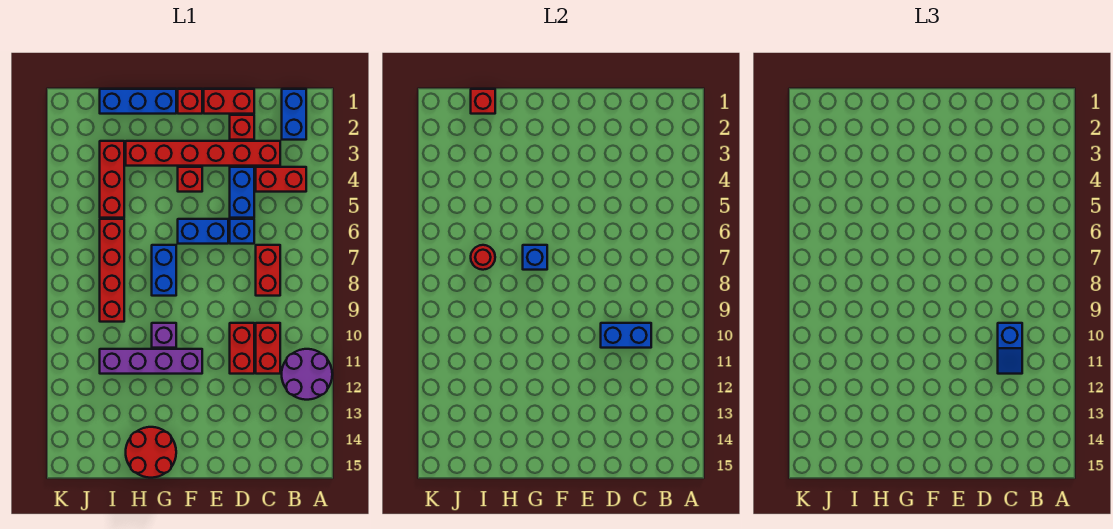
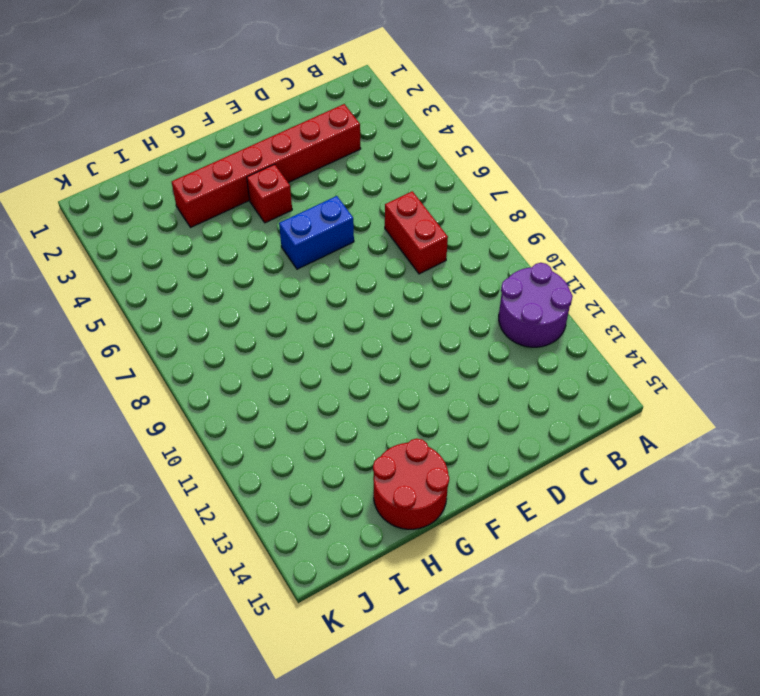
none -> blue brick B1:B2 level 1
none -> red brick B4:C4 level 1
none -> red brick C10:C11 level 1

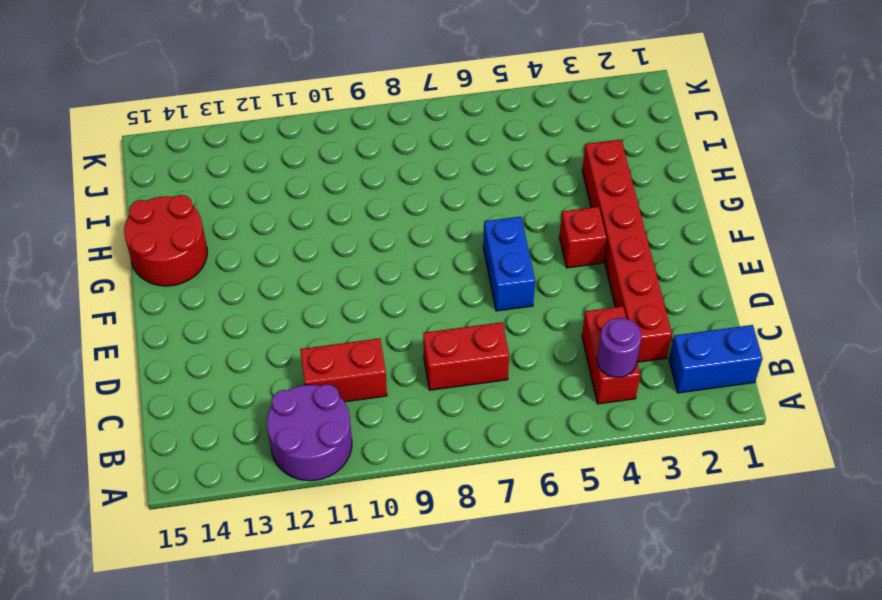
purple round brick B4 level 2 -> none
none -> red brick D1:E1 level 1
none -> red brick D2 level 1
none -> blue brick D4:D5 level 1

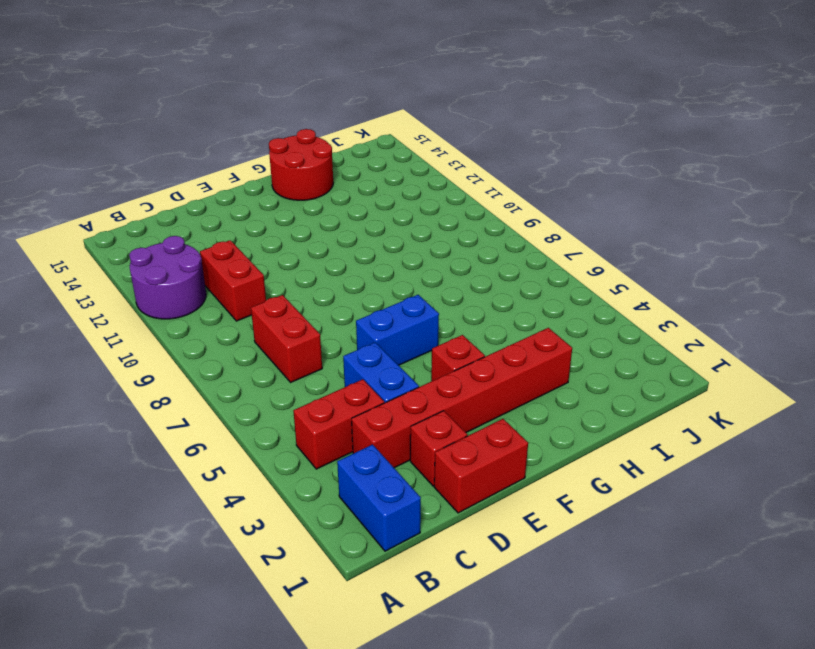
none -> blue brick D6 level 1
none -> red brick D10:D11 level 1
none -> red brick F1 level 1

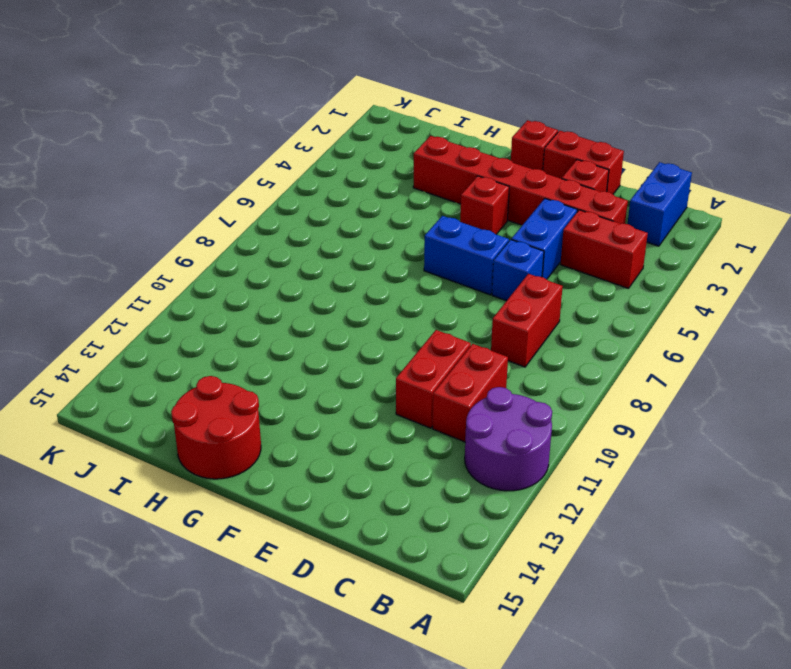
none -> purple brick F11:I11 level 1
none -> blue brick G1:I1 level 1
none -> blue brick G7:G8 level 1

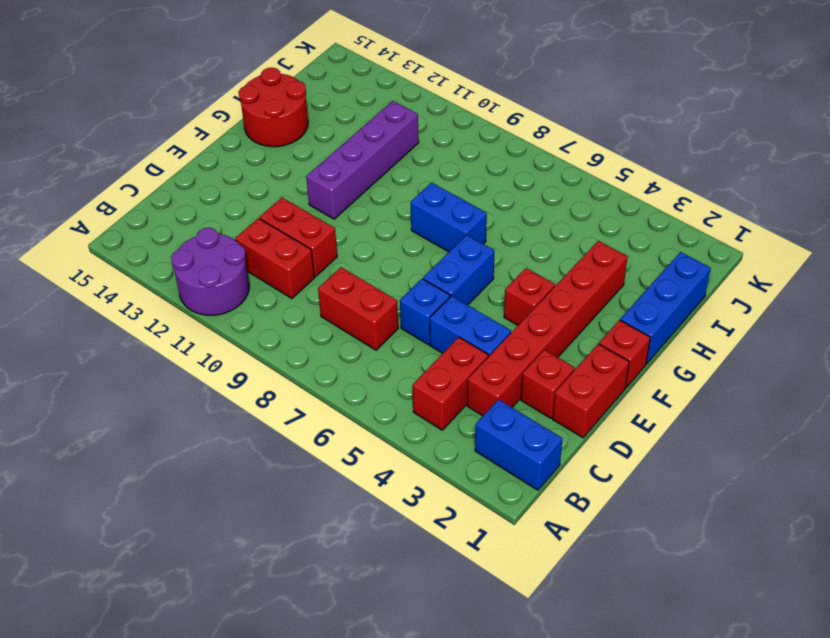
none -> purple brick G10 level 1
none -> red brick I3:I5 level 1
none -> red brick I6:I9 level 1

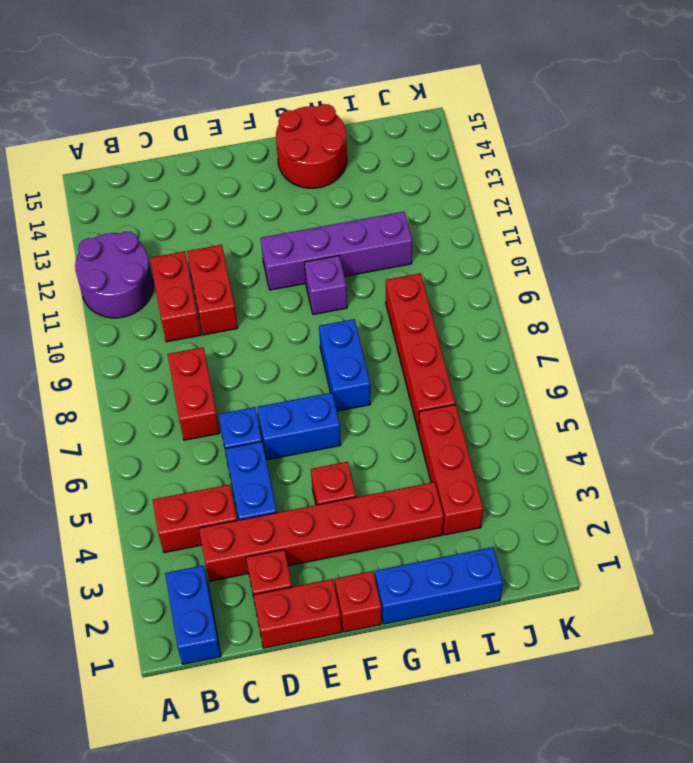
none -> blue brick C10:D10 level 2
none -> blue brick G7 level 2
none -> red brick I1 level 2

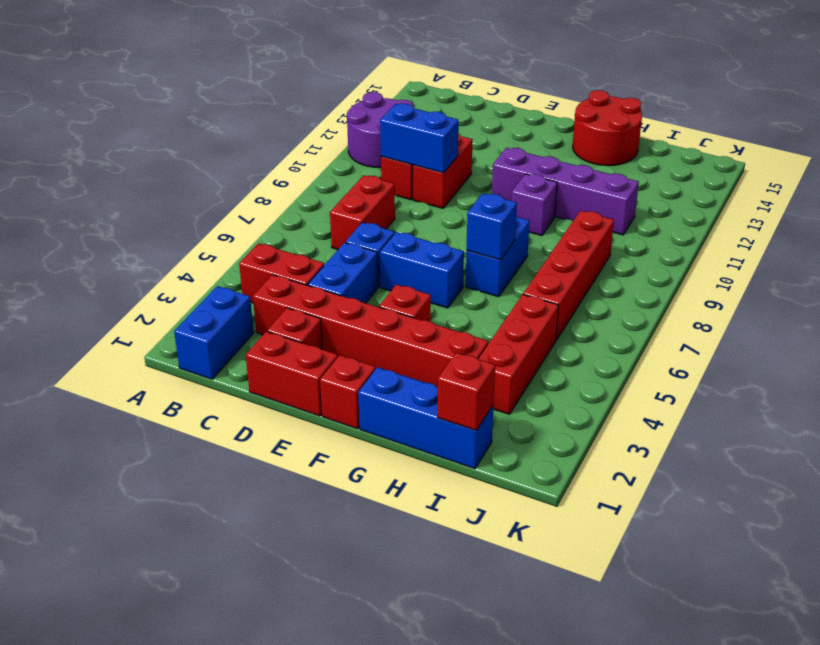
none -> red round brick I7 level 2
none -> blue slope C10:C11 level 3 top 10

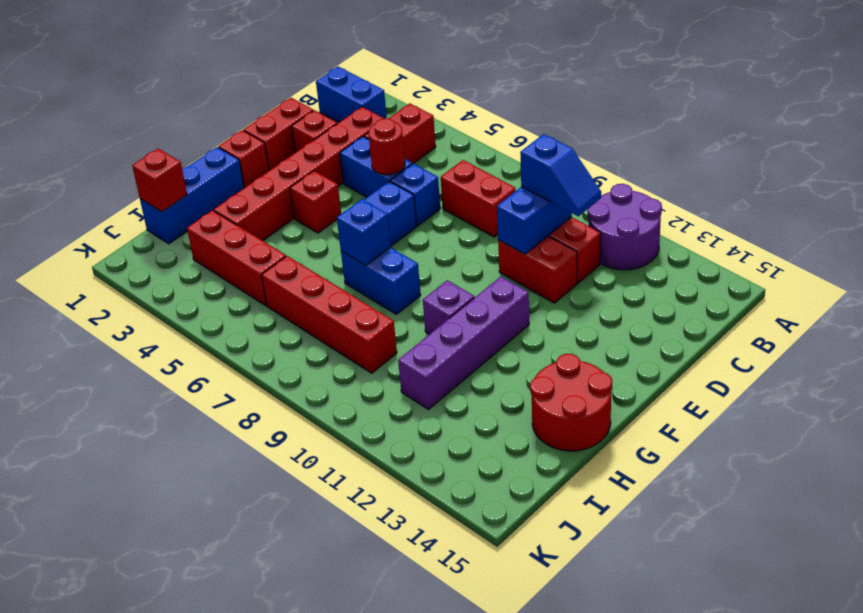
red round brick D5 level 2 -> red round brick I7 level 2

